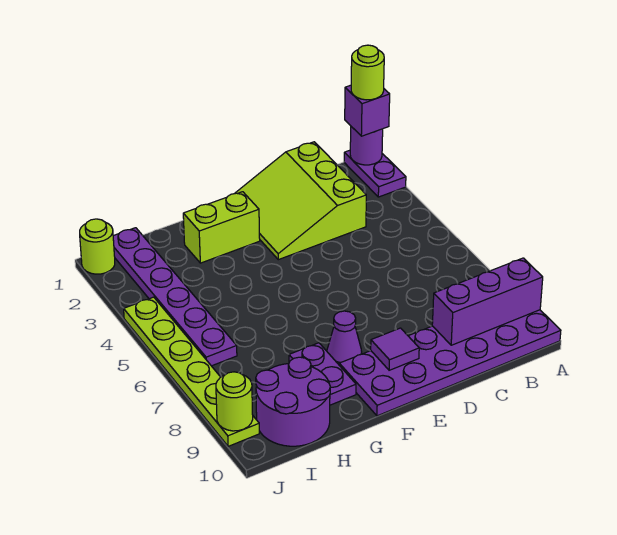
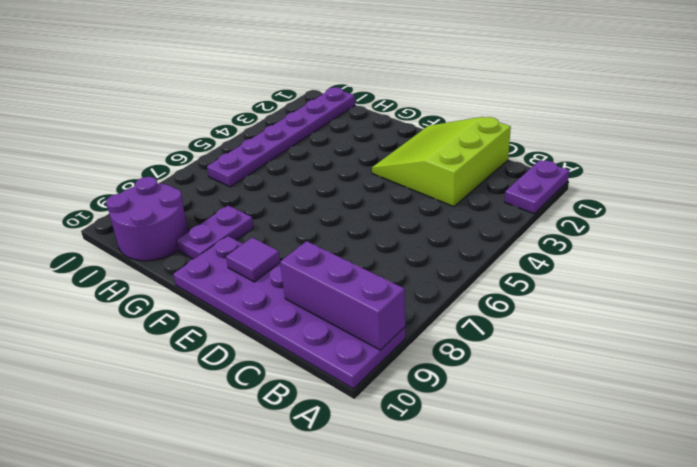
none -> lime brick F2:G2 level 1
none -> purple cone F8 level 1
none -> lime round brick J1 level 1

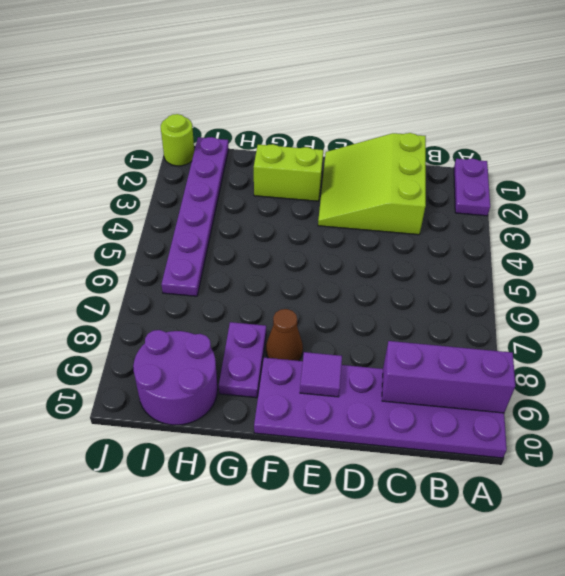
brown cone F8 level 1 -> purple cone F8 level 1
none -> lime plate J4:J9 level 1
none -> purple round brick A1 level 2
none -> lime round brick J9 level 2

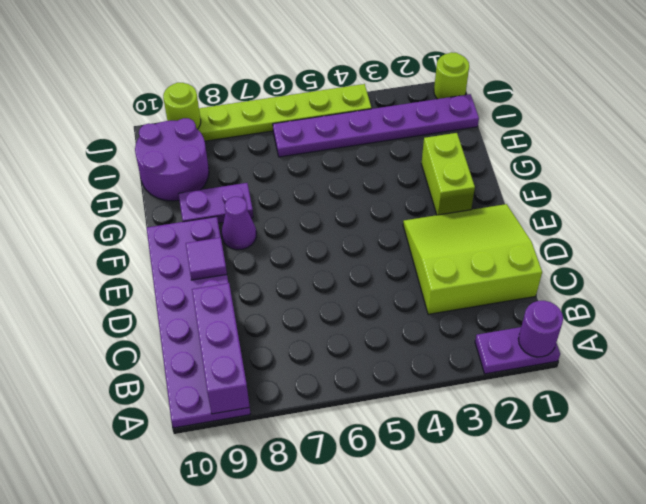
none -> purple brick A1 level 3
none -> lime round brick A1 level 4

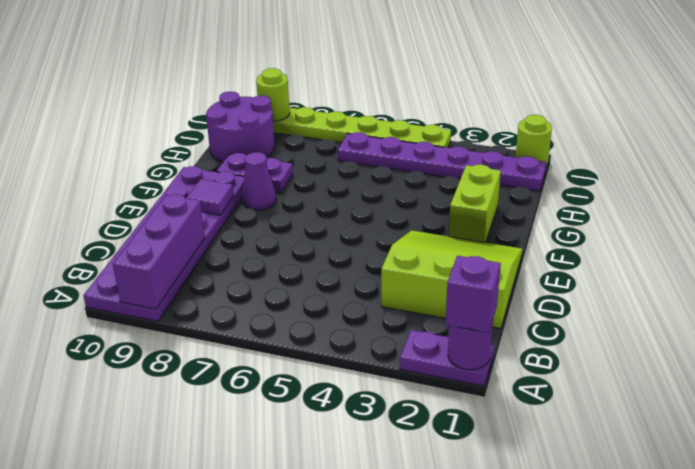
none -> lime round brick A1 level 4

